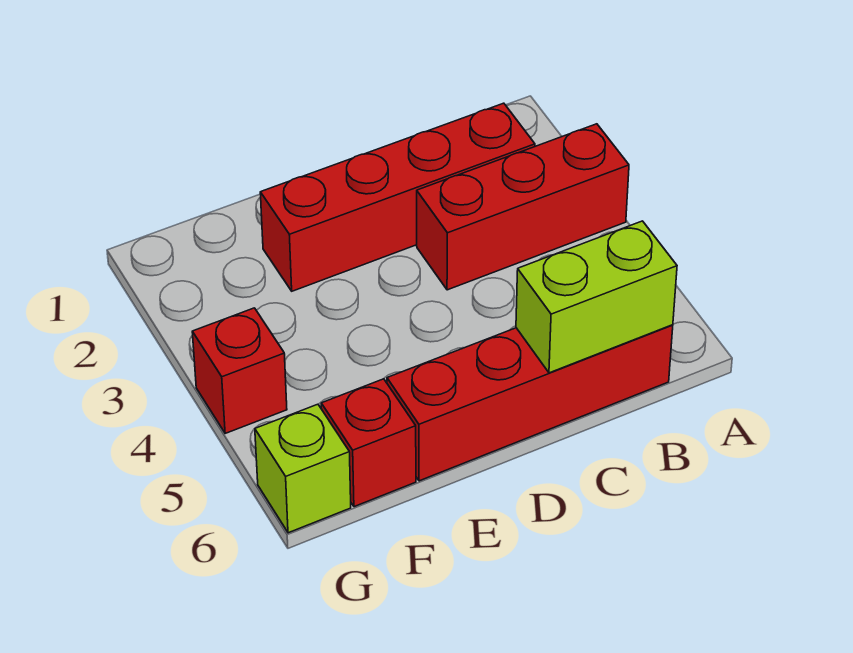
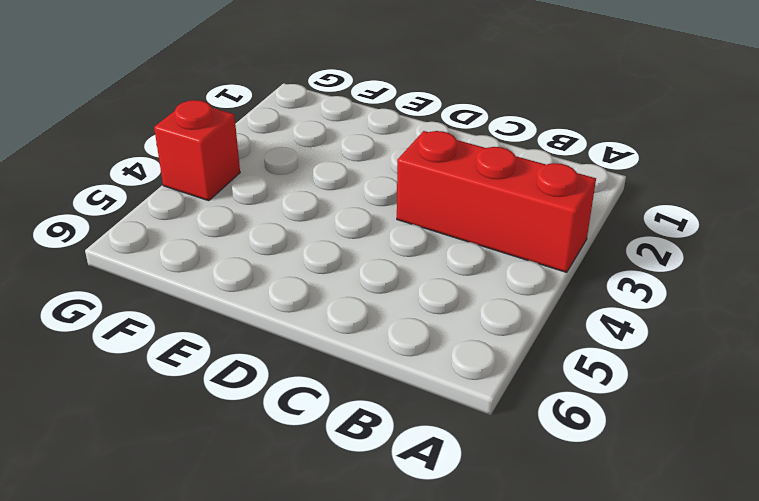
none -> red brick B2:E2 level 1
none -> red brick B6:E6 level 1

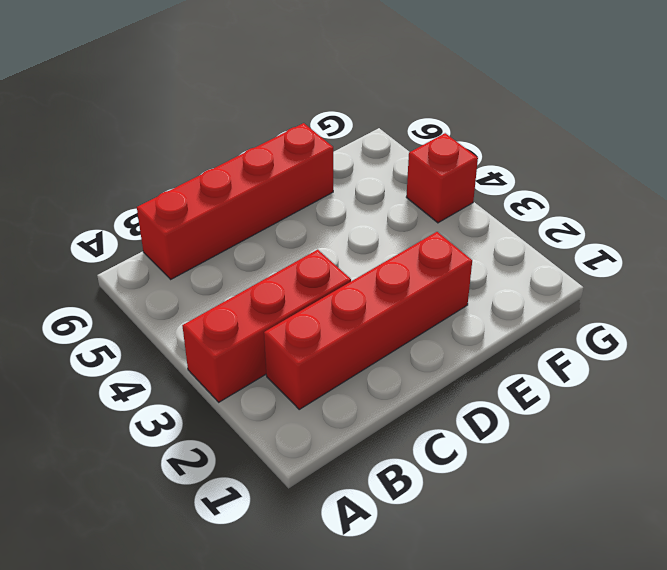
none -> red brick F6 level 1
none -> lime brick G6 level 1

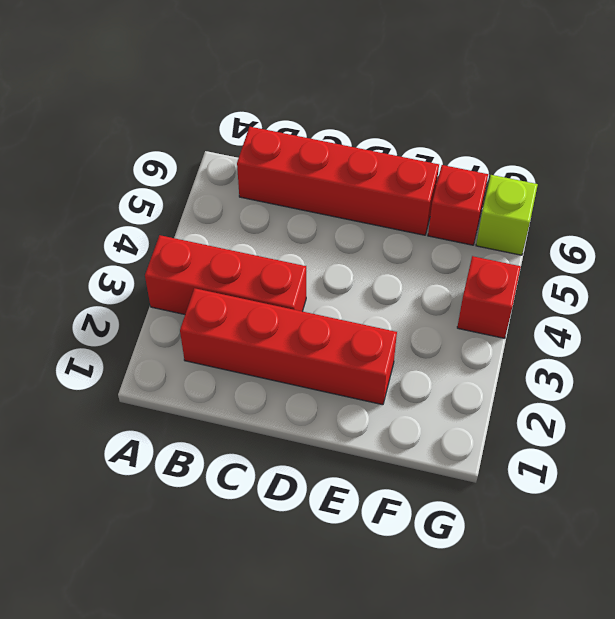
none -> lime brick B6:C6 level 2

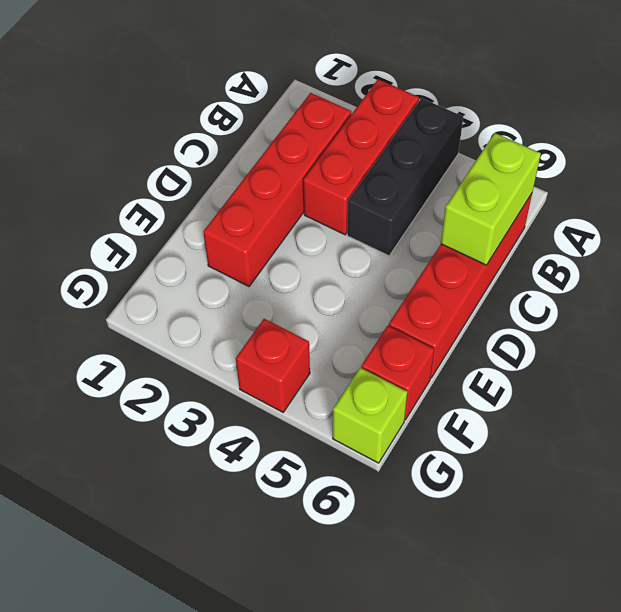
black brick A4:C4 level 1 -> none

